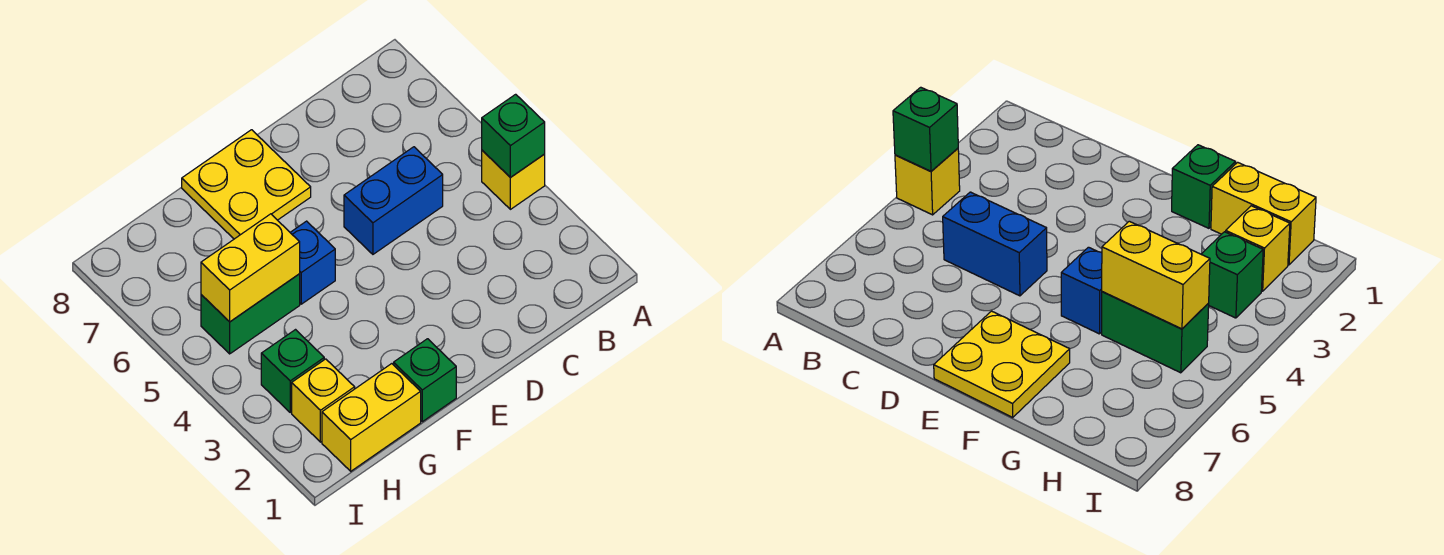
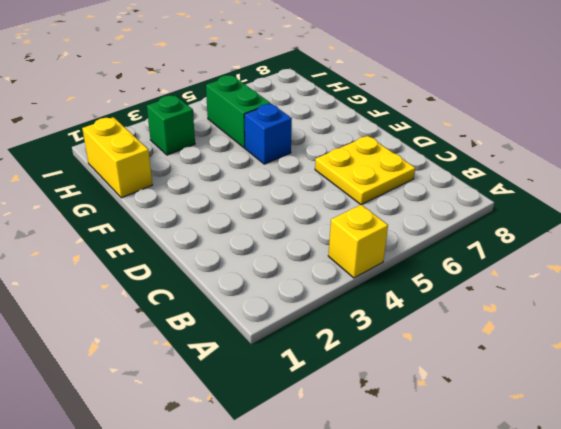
yellow plate C6:D7 level 1 -> yellow plate E7:F8 level 1
none -> blue brick C5:D5 level 1
none -> green brick F1 level 1

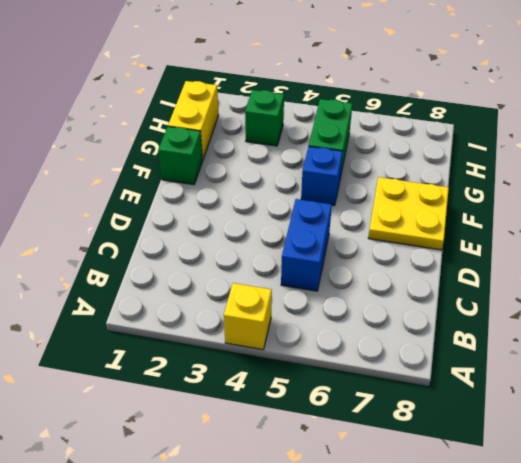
none -> yellow brick H2 level 1
none -> green brick A4 level 2

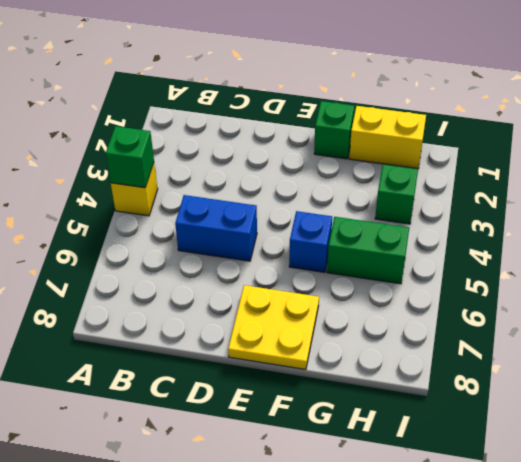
none -> yellow brick H2 level 1
none -> yellow brick G5:H5 level 2

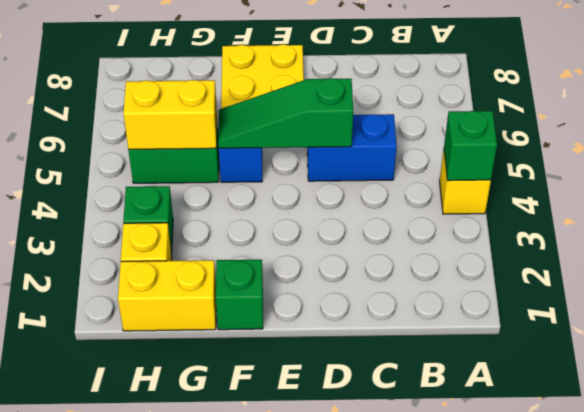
green slope D5:F5 level 2 top D -> none

